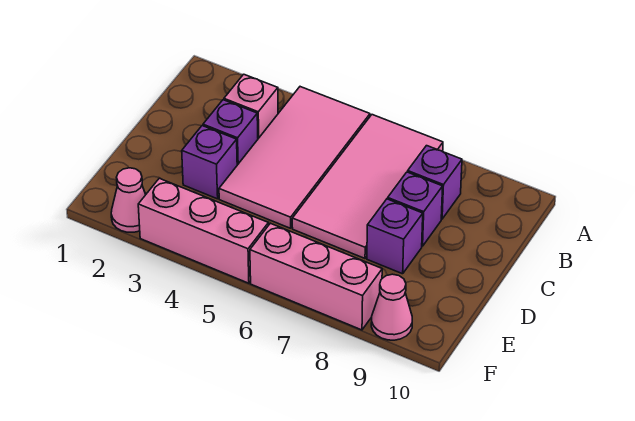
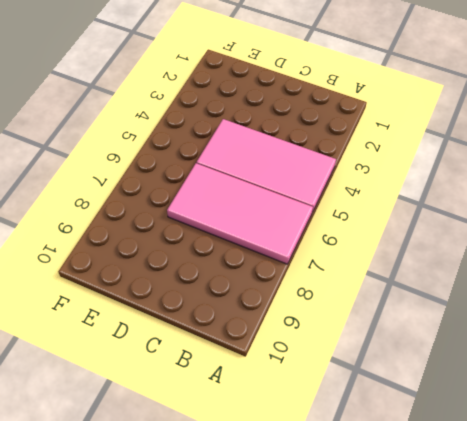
none -> pink brick B3 level 1
none -> purple brick B8 level 1
none -> purple brick C3 level 1

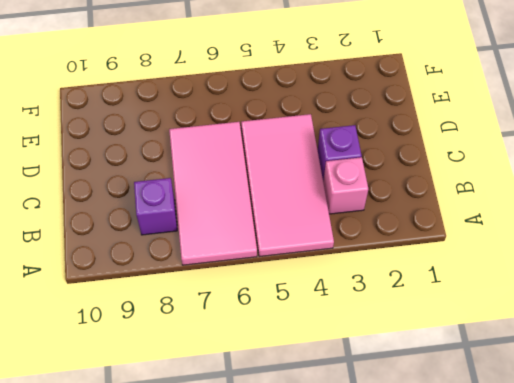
none -> purple brick C8 level 1
none -> purple brick D3 level 1
none -> purple brick D8 level 1

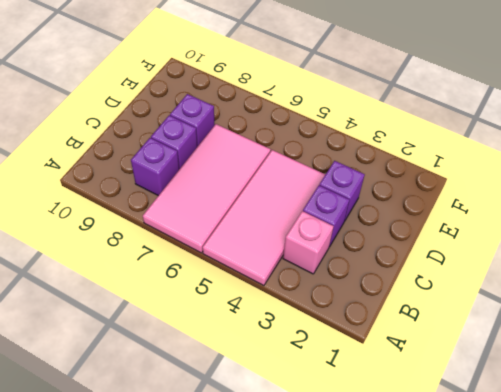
none -> pink cone F2 level 1
none -> pink brick F3:F5 level 1
none -> pink brick F6:F8 level 1

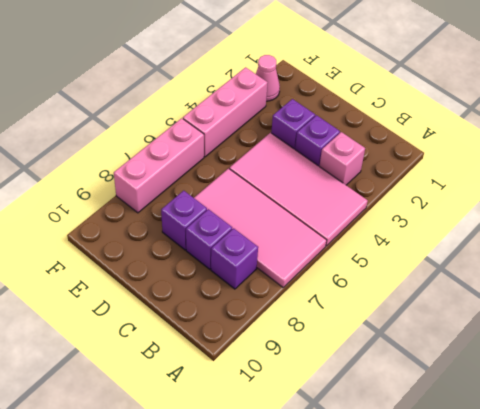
none -> pink cone F9 level 1

